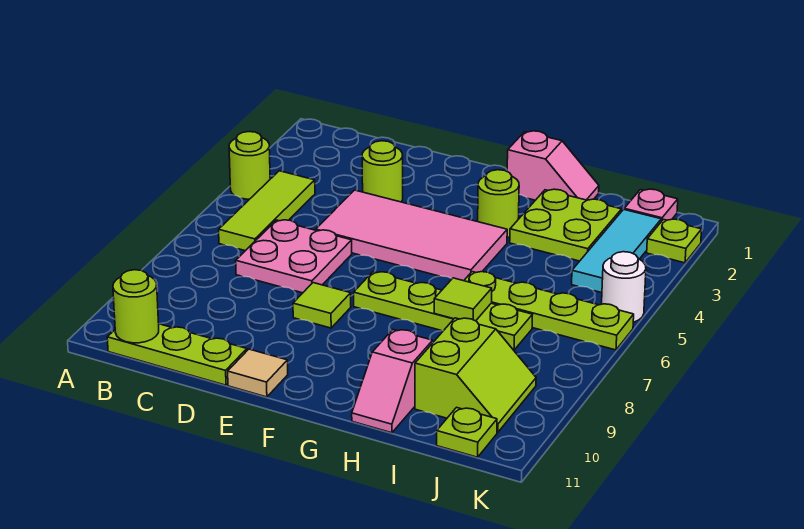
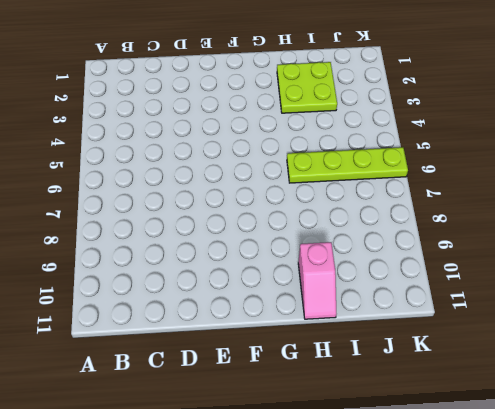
none -> lime round brick A4 level 1
none -> lime tile B4:B6 level 1
none -> lime plate B11:D11 level 1

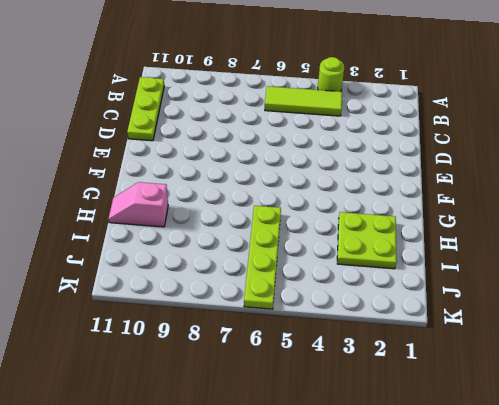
none -> pink plate C6:D7 level 1
none -> lime round brick D3 level 1
none -> pink tile D4:G5 level 1

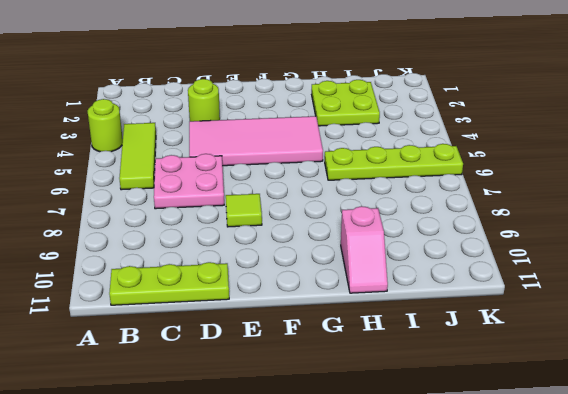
none -> tan tile E11 level 1
none -> lime plate F7:I7 level 1
none -> pink slope G1:H1 level 1 top G

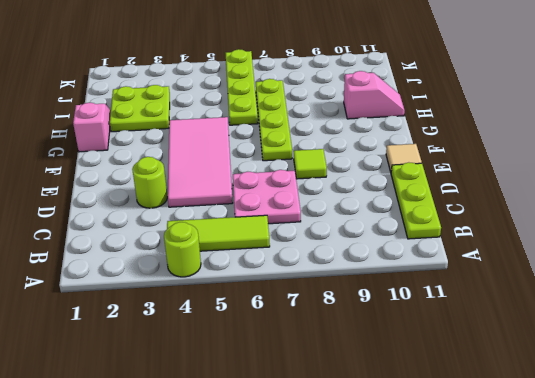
none -> lime round brick G3 level 1
none -> lime slope I9:J10 level 1 top I
none -> pink plate J1 level 1

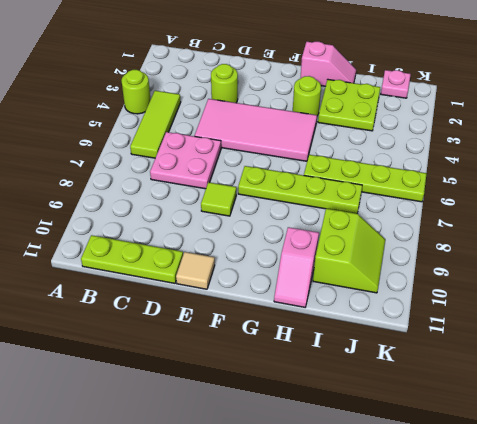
none -> cyan tile J2:J4 level 1
none -> lime plate J11 level 1
none -> lime plate K2 level 1

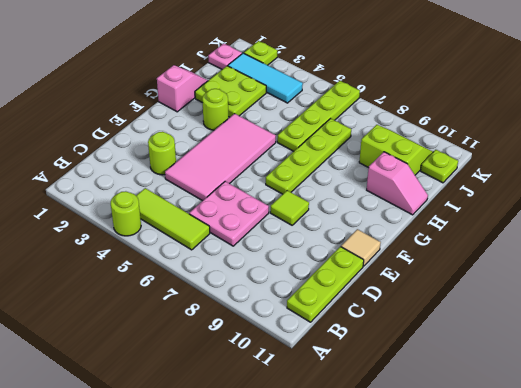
none -> white round brick K5 level 1
none -> lime round brick B11 level 2
none -> lime tile H7 level 2

